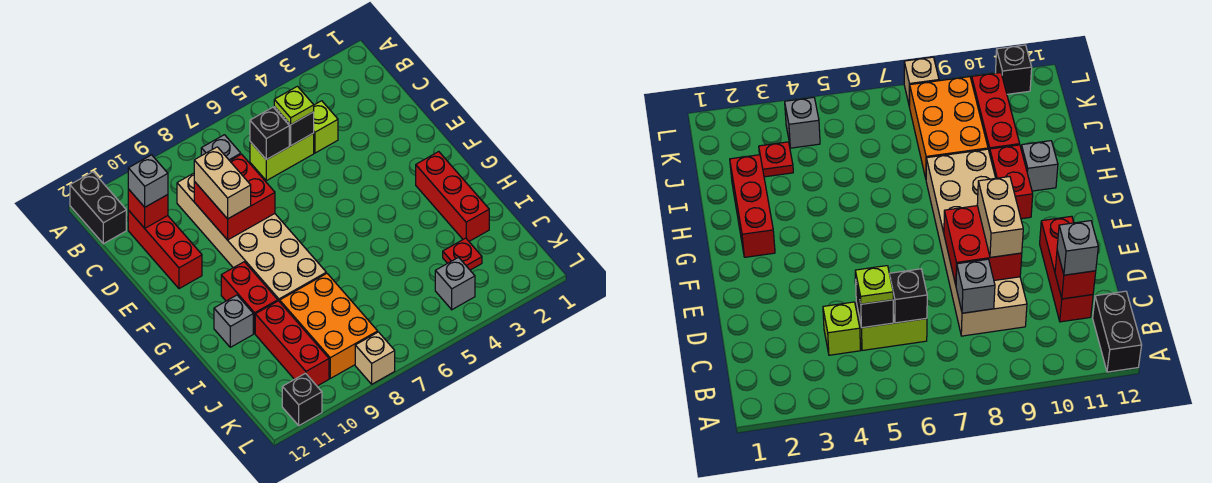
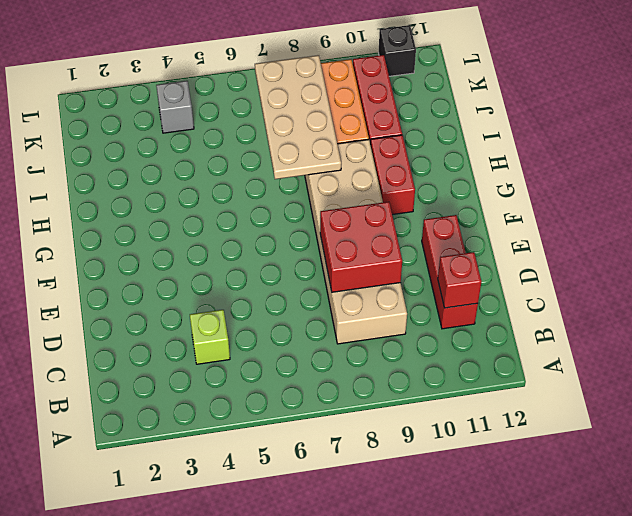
tan plate H7:K8 level 2 -> none
none -> black brick A12:B12 level 1
none -> lime brick C5:C6 level 1
none -> red brick G2:I2 level 1

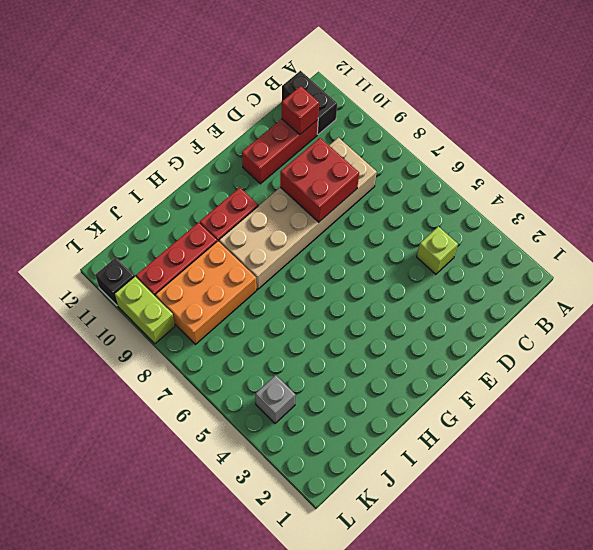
black brick B11:B12 level 1 -> black brick A12:B12 level 1
lime brick L9:L10 level 1 -> lime brick C5:C6 level 1
none -> red brick G2:I2 level 1
none -> grey brick H11 level 1
none -> red plate J3 level 1

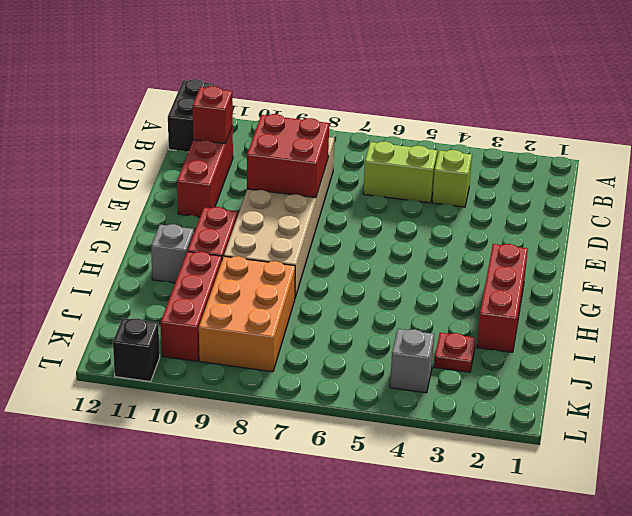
none -> tan brick L8 level 1
none -> black brick C5 level 2
none -> black brick C6 level 2

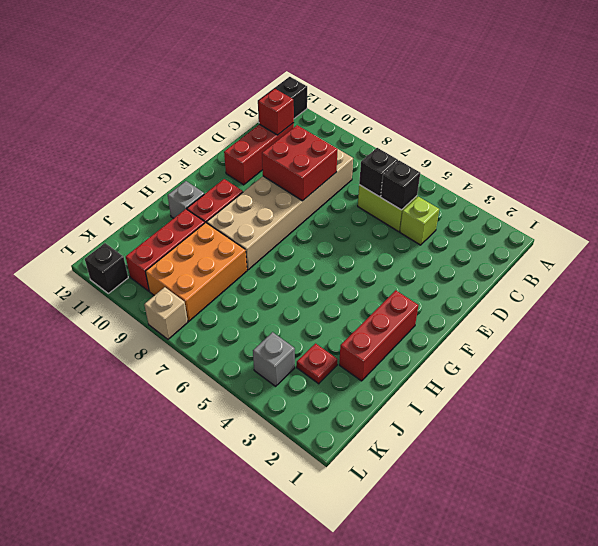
none -> grey brick C8 level 2
none -> lime plate C5 level 3
none -> grey brick C11 level 3

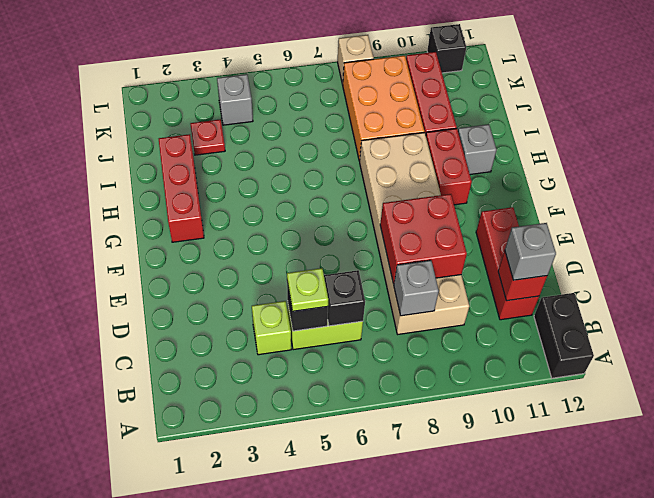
none -> tan brick D9:E9 level 3

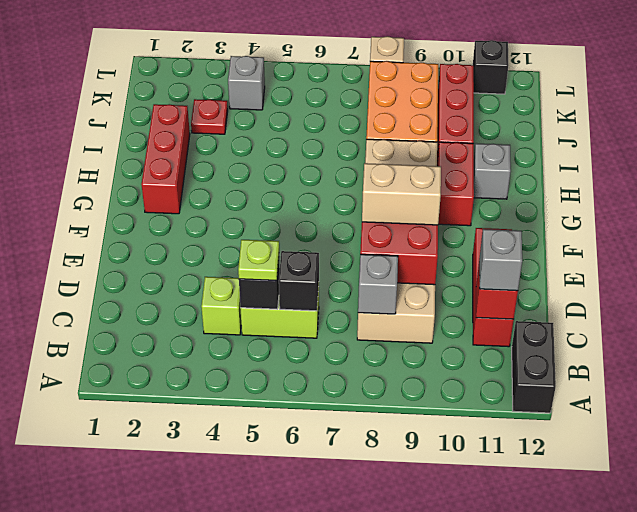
tan brick E8:E9 level 3 -> tan brick D9:E9 level 3

